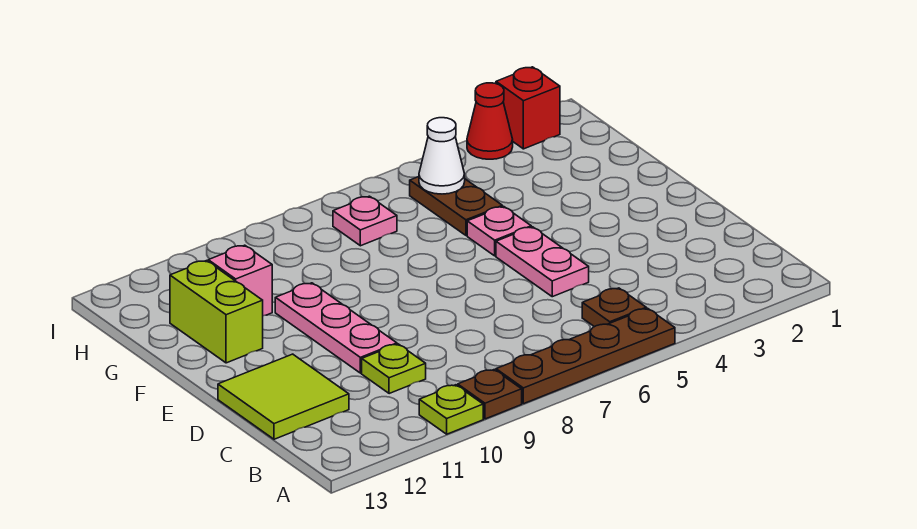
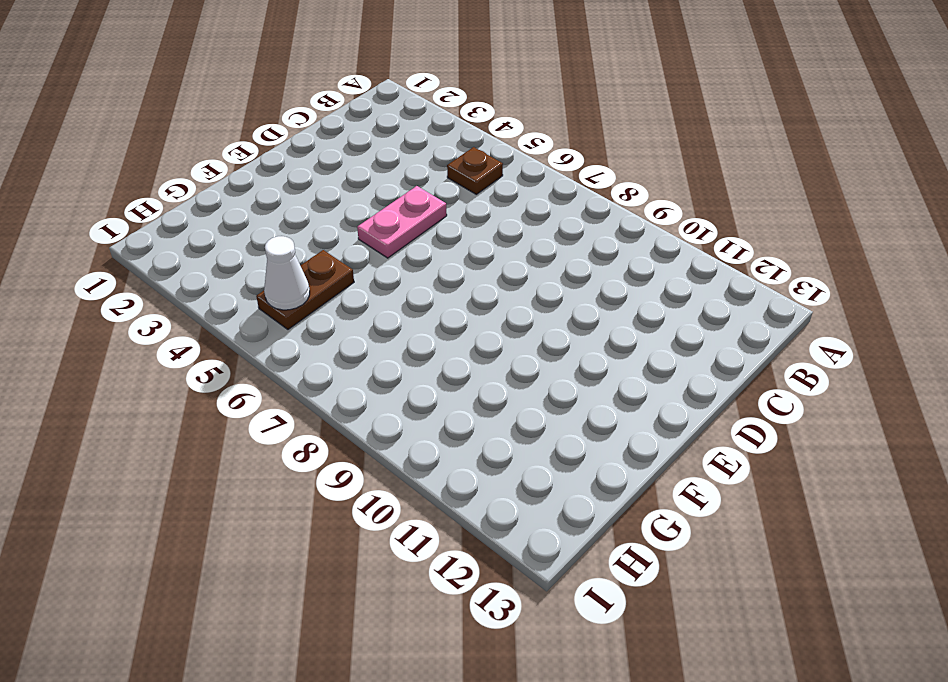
none -> brown plate A5:A8 level 1
none -> brown plate A9 level 1
none -> lime plate A10 level 1

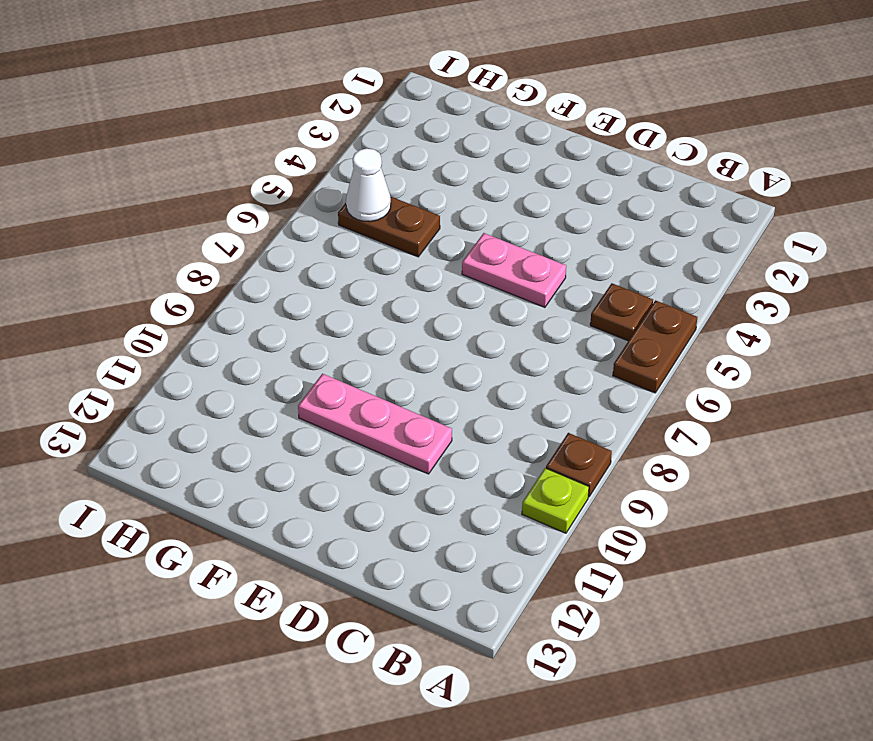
brown plate A5:A6 level 1 -> brown plate A5:A8 level 1
none -> lime plate C10 level 1
none -> lime tile C12:D13 level 1
none -> pink plate F5 level 1

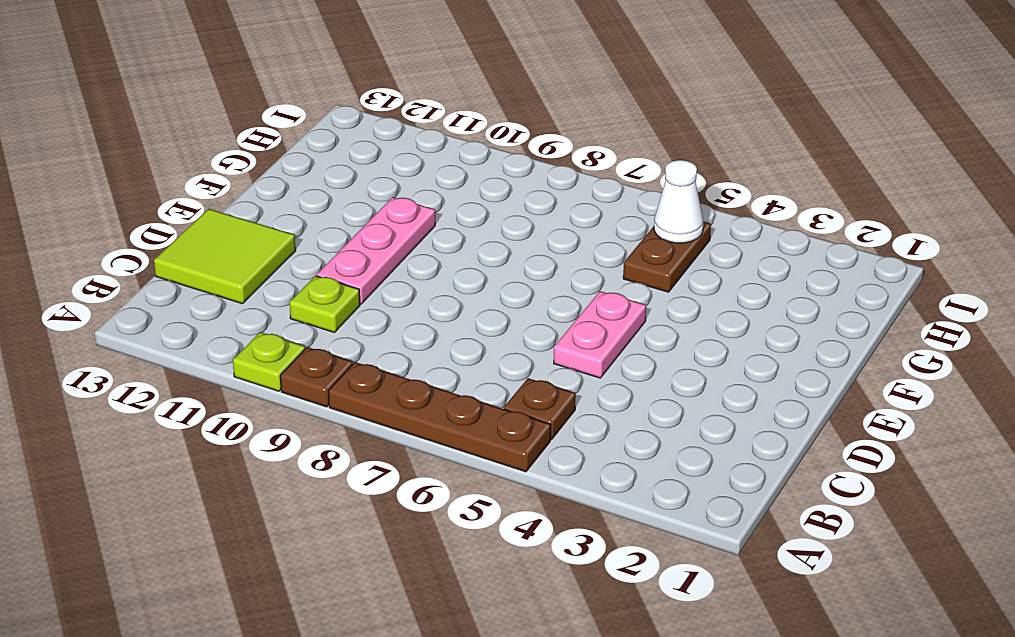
none -> pink plate F5 level 1
none -> lime brick F12:G12 level 1
none -> pink brick G11 level 1

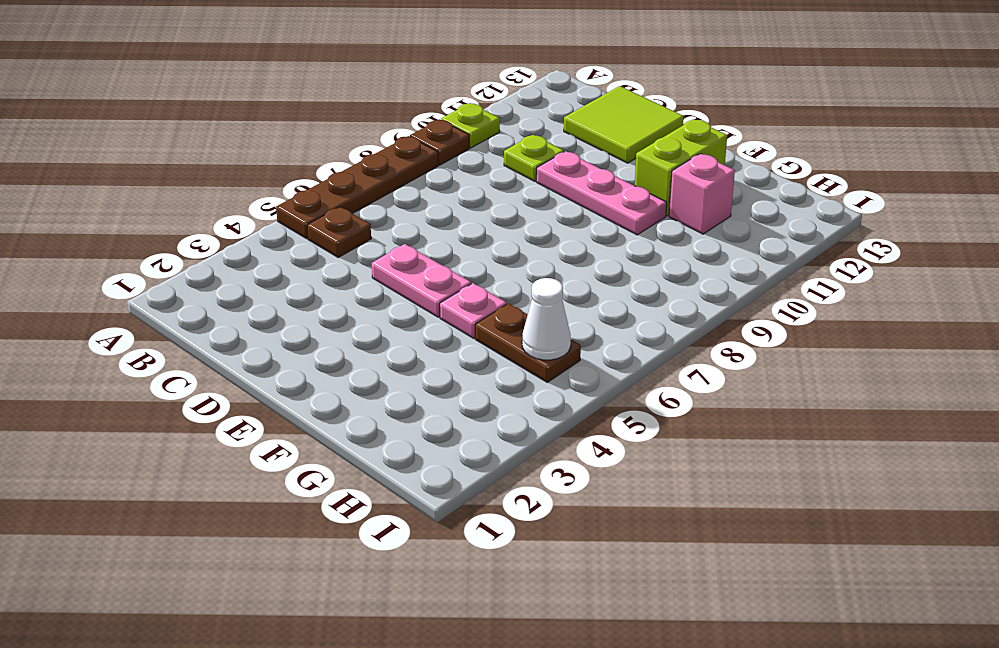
lime brick F11:F12 level 1 -> lime brick F12:G12 level 1
none -> pink plate H7 level 1
none -> red brick I2 level 1
none -> red cone I3 level 1

